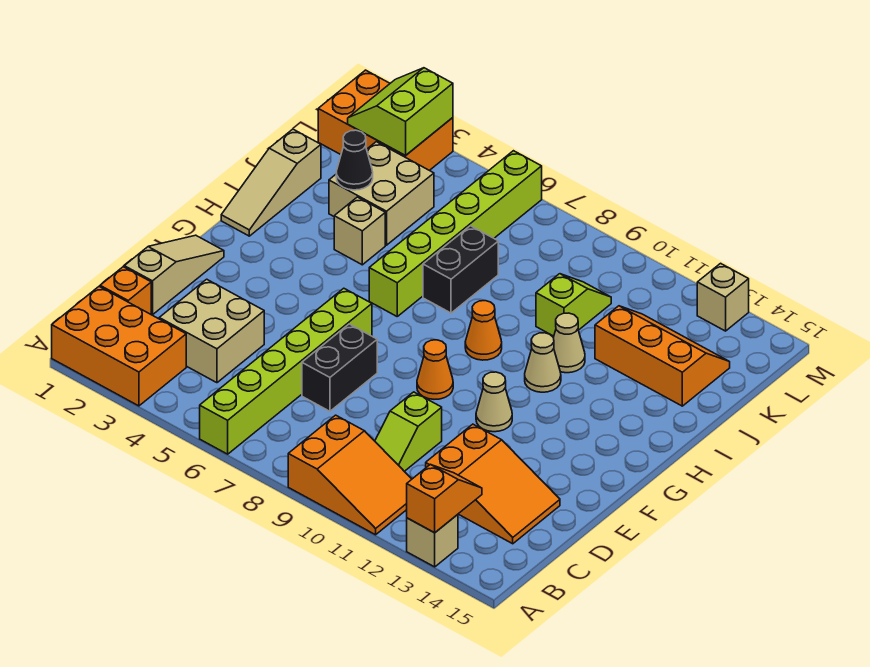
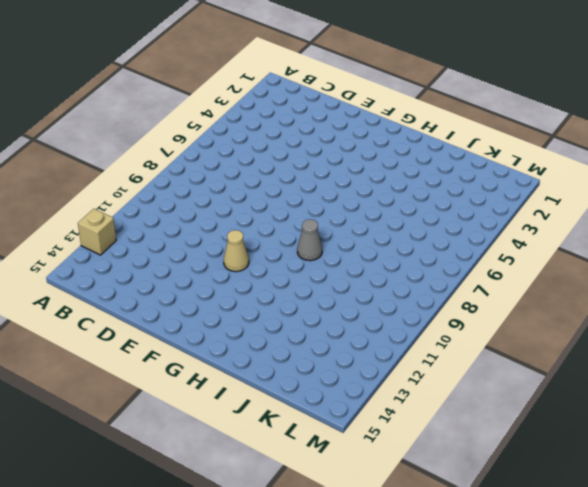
grey cone H9 level 1 -> orange cone H9 level 1
none -> orange brick A1:B3 level 1
none -> lime brick A6:F6 level 1
none -> orange slope A9:B11 level 1 top 9

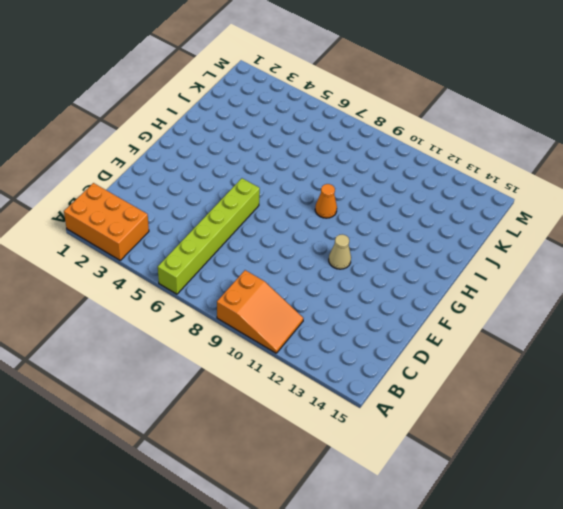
none -> tan brick A13 level 1
none -> orange brick C1 level 1
none -> tan brick C3:D4 level 1

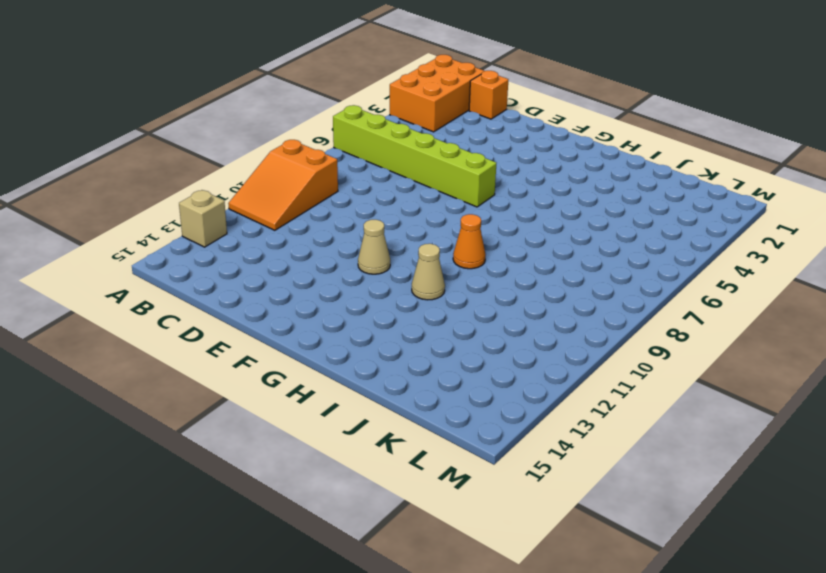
none -> tan brick C3:D4 level 1
none -> lime slope C10:D10 level 1 top D
none -> orange slope C12:D14 level 1 top 12

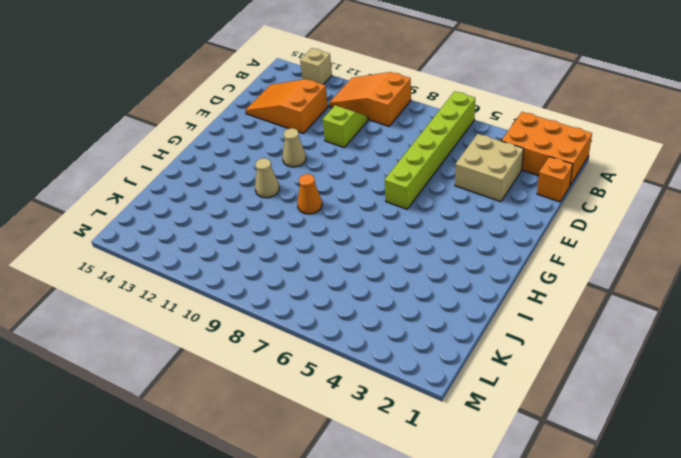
none -> tan slope D1:F1 level 1 top D
none -> black brick D7:E7 level 1
none -> orange cone F9 level 1

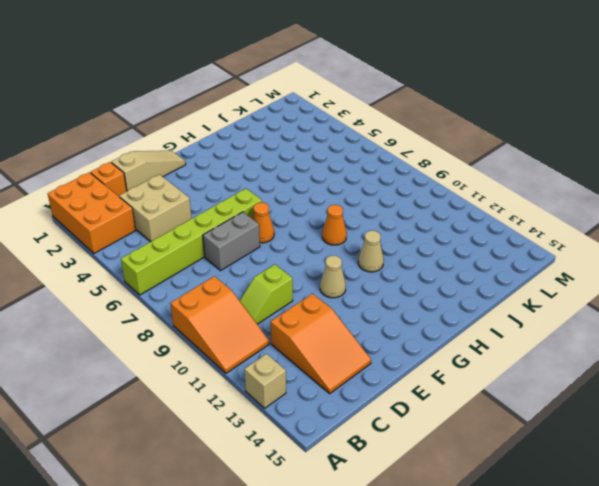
grey brick D7:E7 level 1 -> black brick D7:E7 level 1
orange cone F7 level 1 -> orange cone F9 level 1
none -> tan slope H1:J1 level 1 top J
none -> lime brick H6:M6 level 1
none -> tan brick I4 level 1

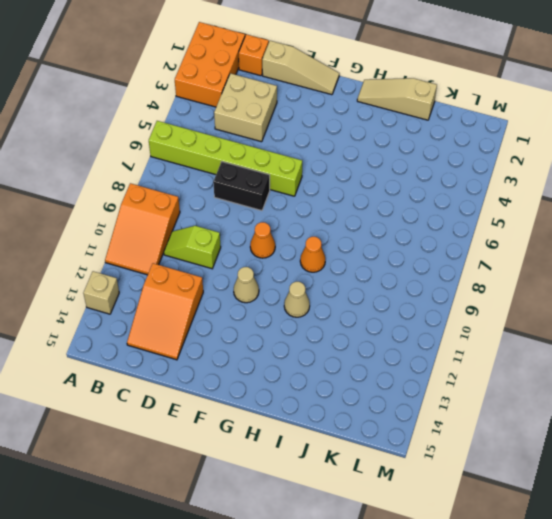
none -> lime brick H6:M6 level 1
none -> tan brick I4 level 1
none -> black brick I7:J7 level 1

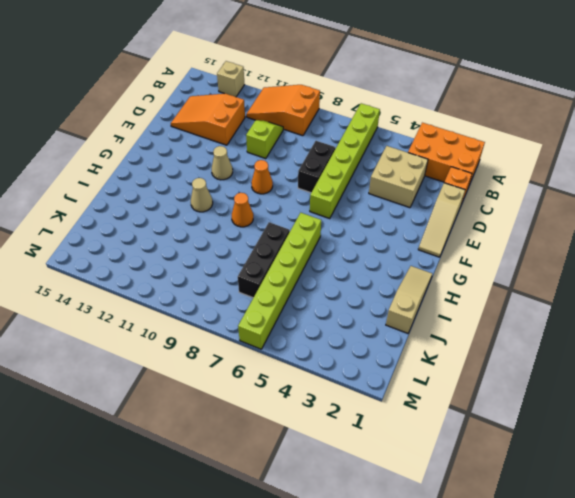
black brick I7:K7 level 1 -> black brick I7:J7 level 1
none -> tan brick I4 level 1
none -> tan cone I11 level 1
none -> tan brick J3:K4 level 1

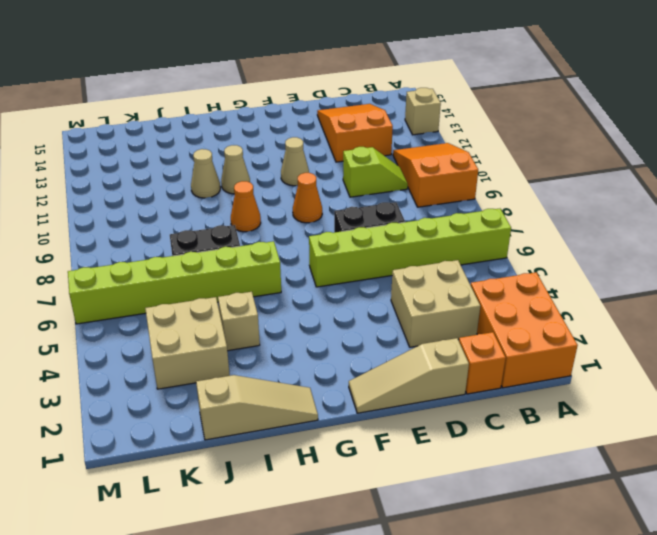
none -> lime slope J10:K10 level 1 top J
none -> orange slope J12:K14 level 1 top J
none -> orange brick L1:M3 level 1

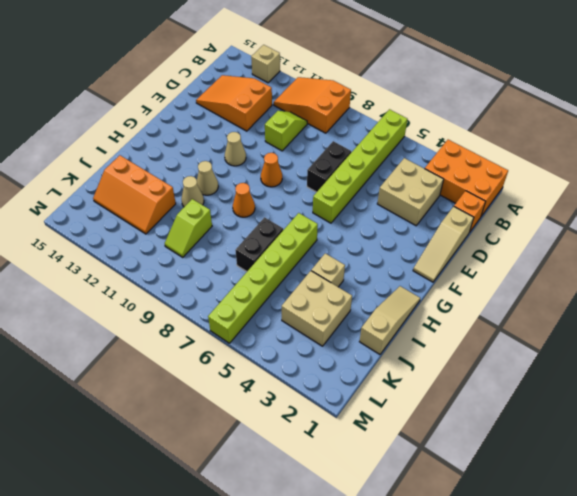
none -> orange brick L1:M3 level 1
none -> tan brick M13 level 1
none -> orange slope A13:B13 level 2 top A

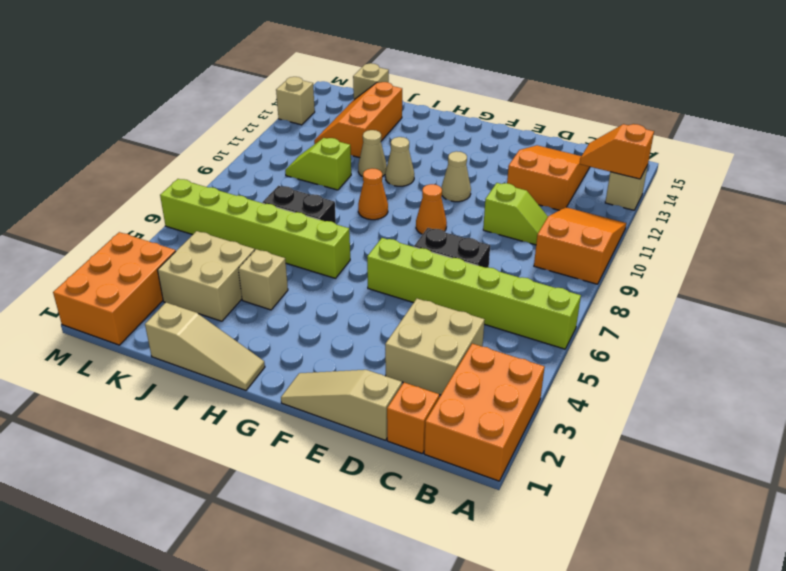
tan brick K15 level 1 -> none
none -> black cone J3 level 2
none -> lime slope L2:M3 level 2 top 3

